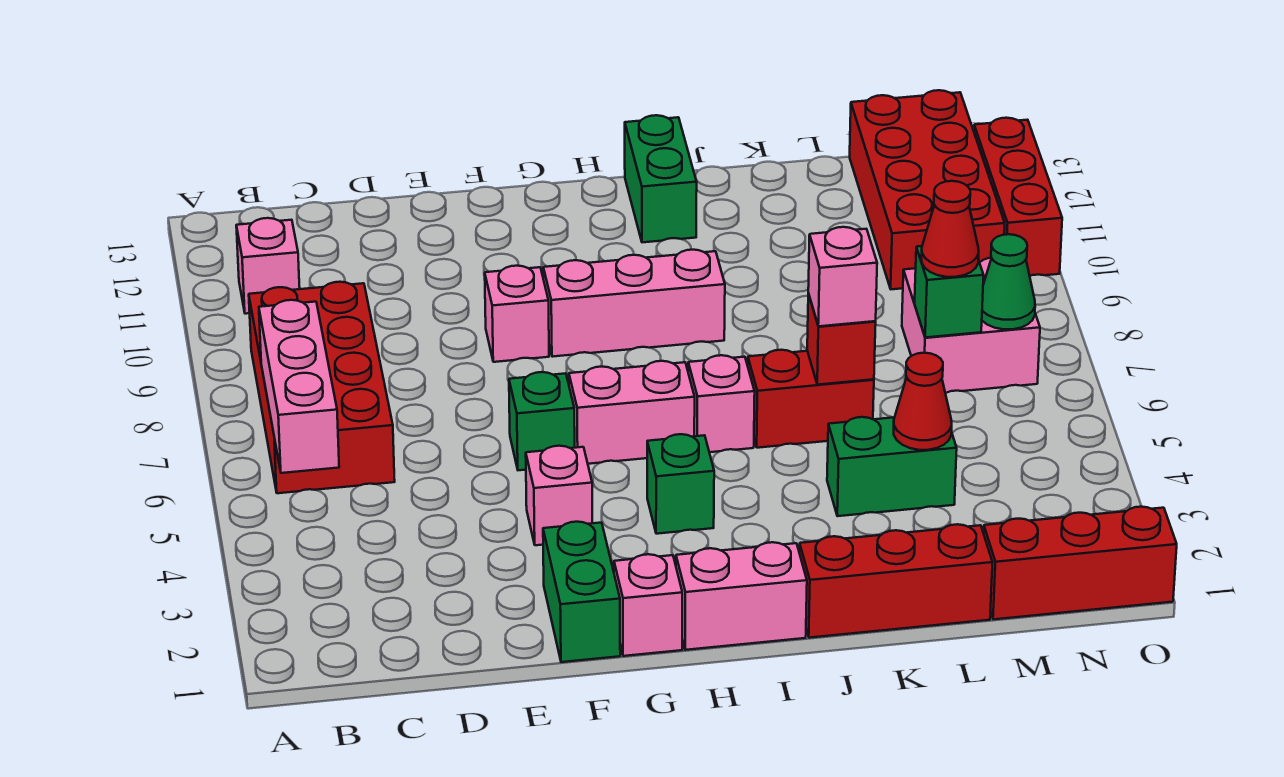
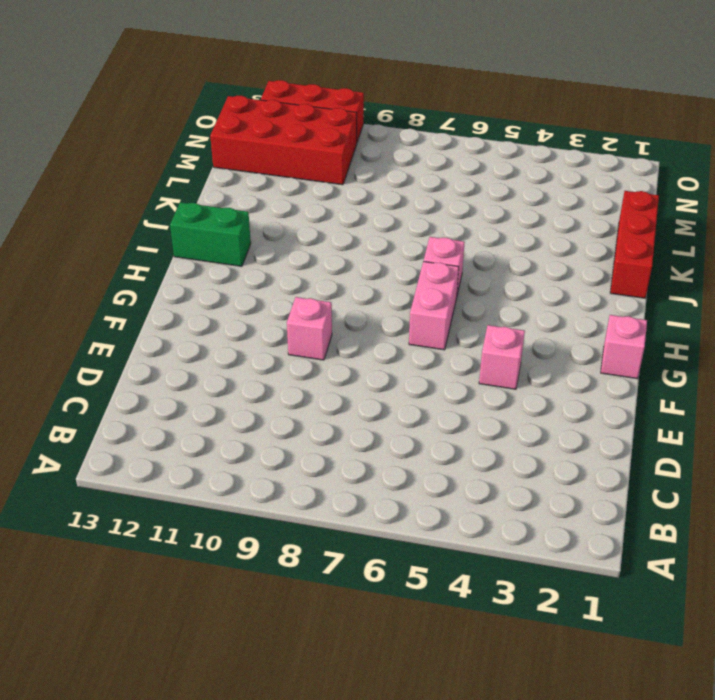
none -> red brick B6:C9 level 1
none -> pink brick B11 level 1
none -> green brick F1:F2 level 1

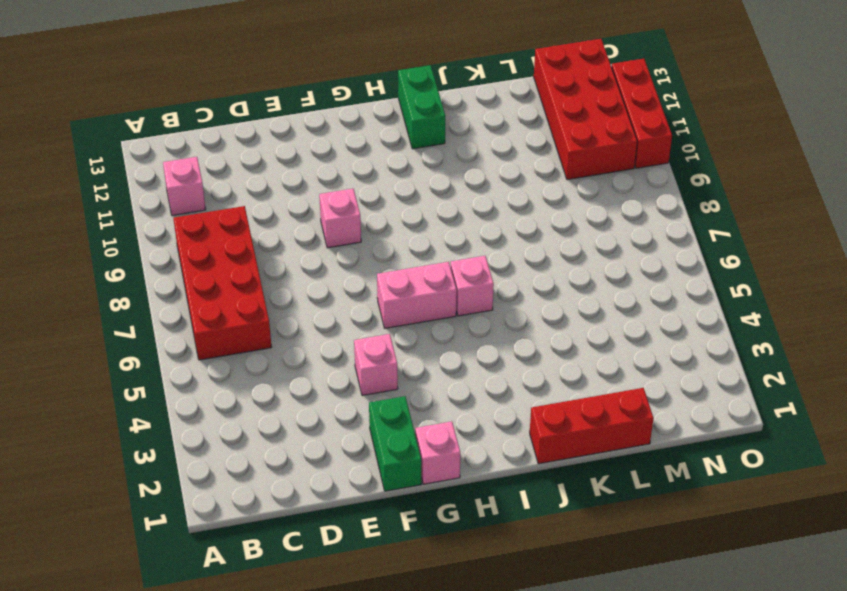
none -> green brick F6 level 1
none -> pink brick G9:I9 level 1
none -> pink brick H1:I1 level 1

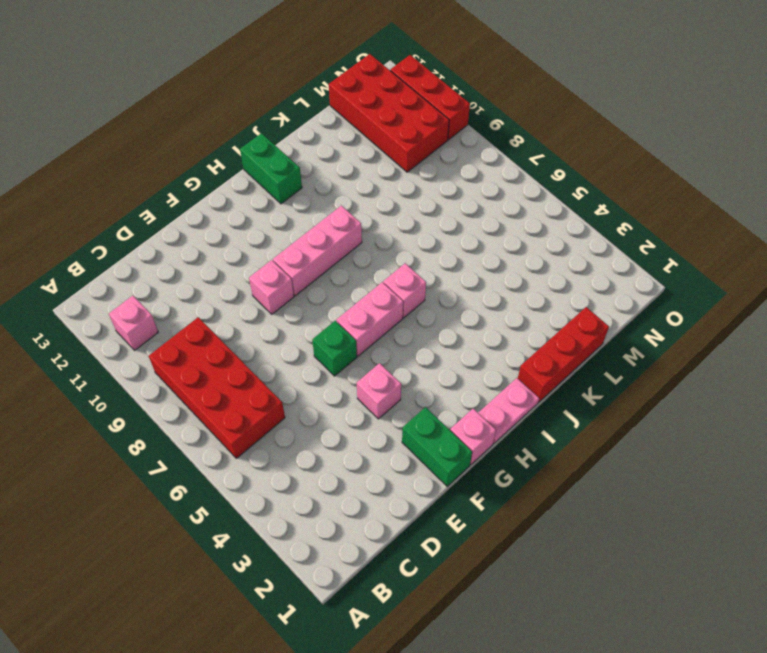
pink plate H1:I1 level 1 -> pink brick H1:I1 level 1
none -> green brick H4 level 1
none -> red brick J6:K6 level 1
none -> green brick K4:L4 level 1

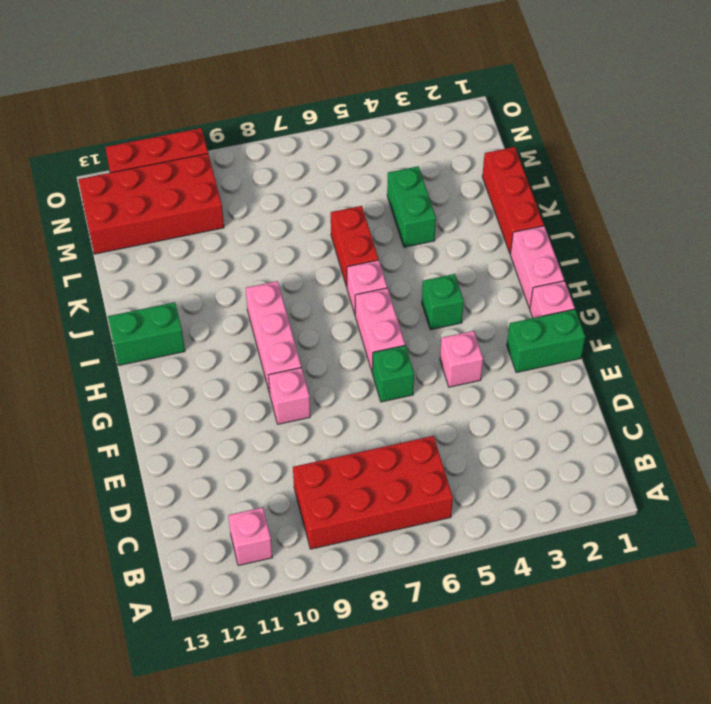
none -> red brick M1:O1 level 1
none -> pink brick M7:N8 level 1
none -> pink brick B5:B7 level 2

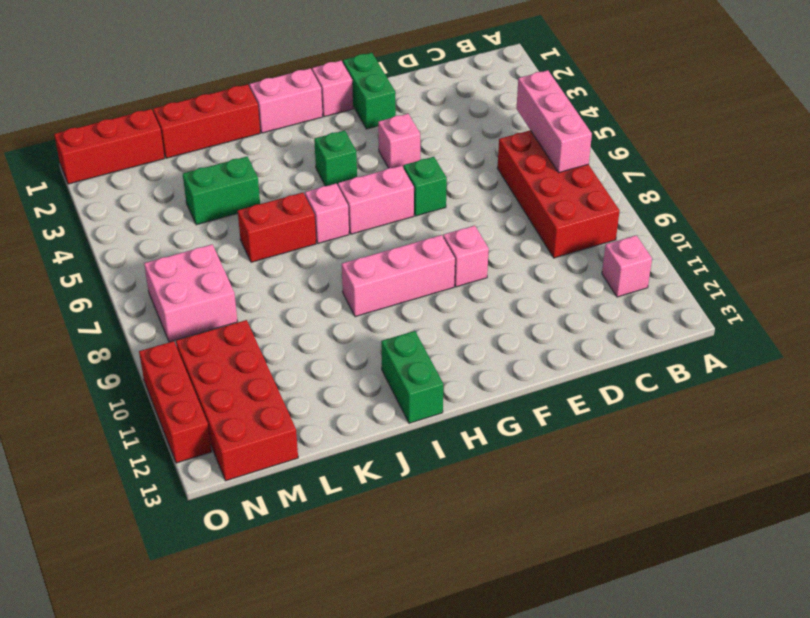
none -> red brick K6 level 2
none -> red cone L4 level 2
none -> green brick M7 level 2

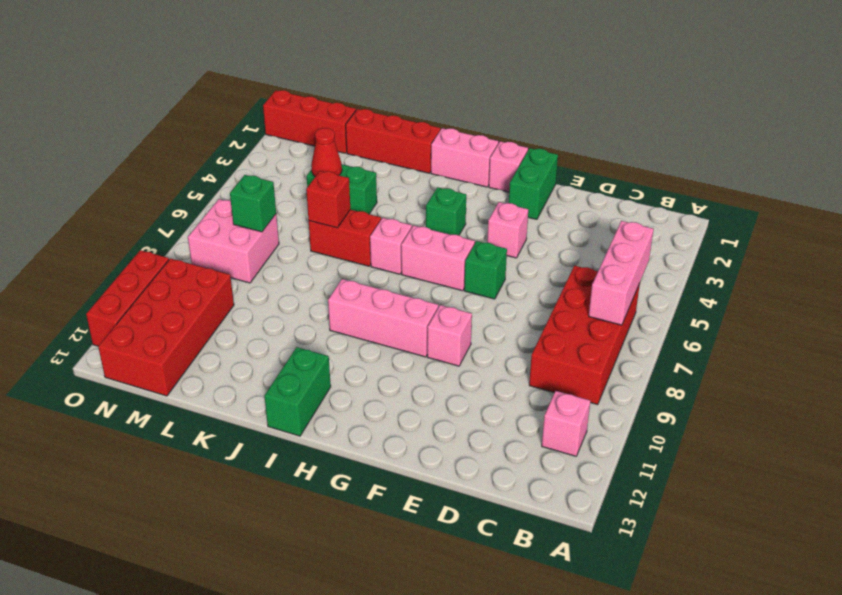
none -> green cone N7 level 2
none -> pink brick K6 level 3
none -> red cone M7 level 3

